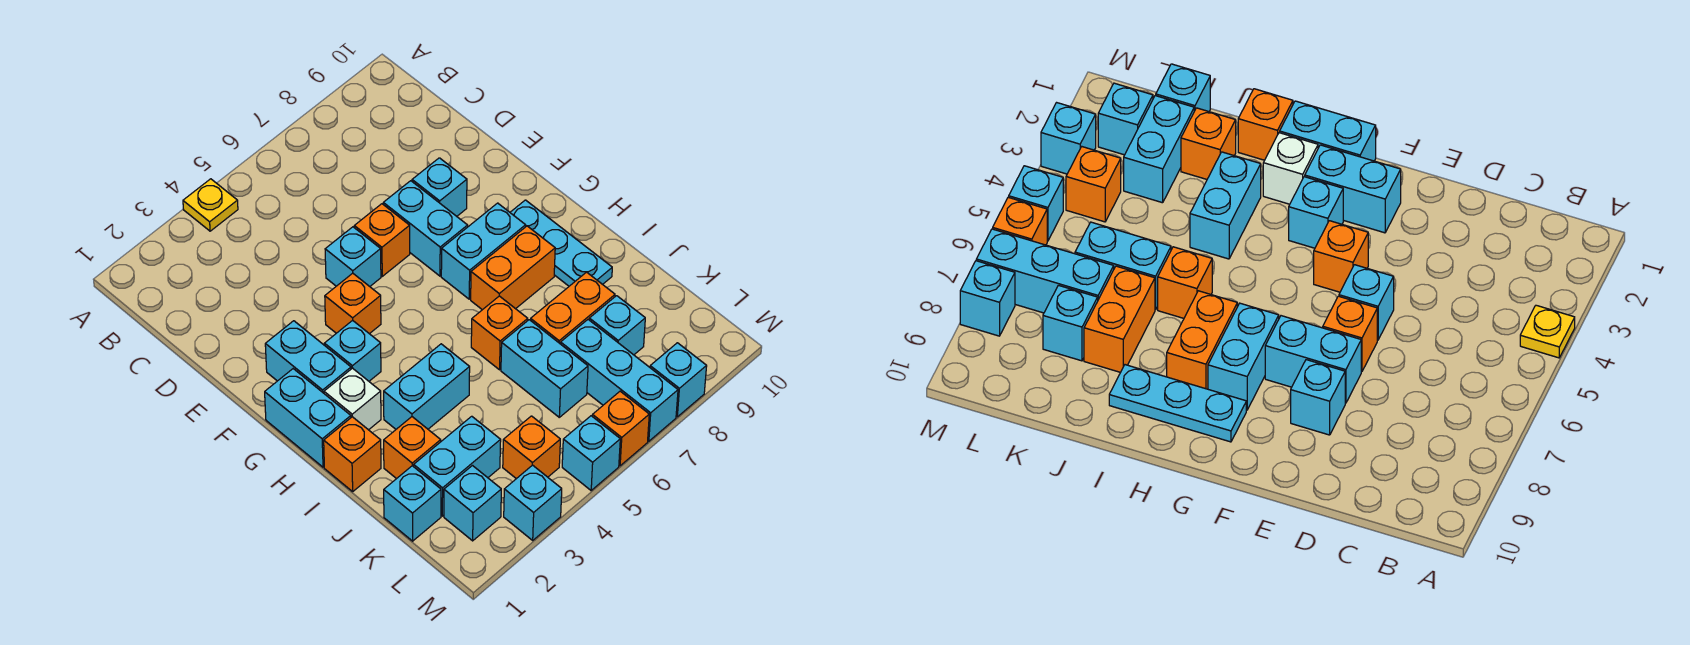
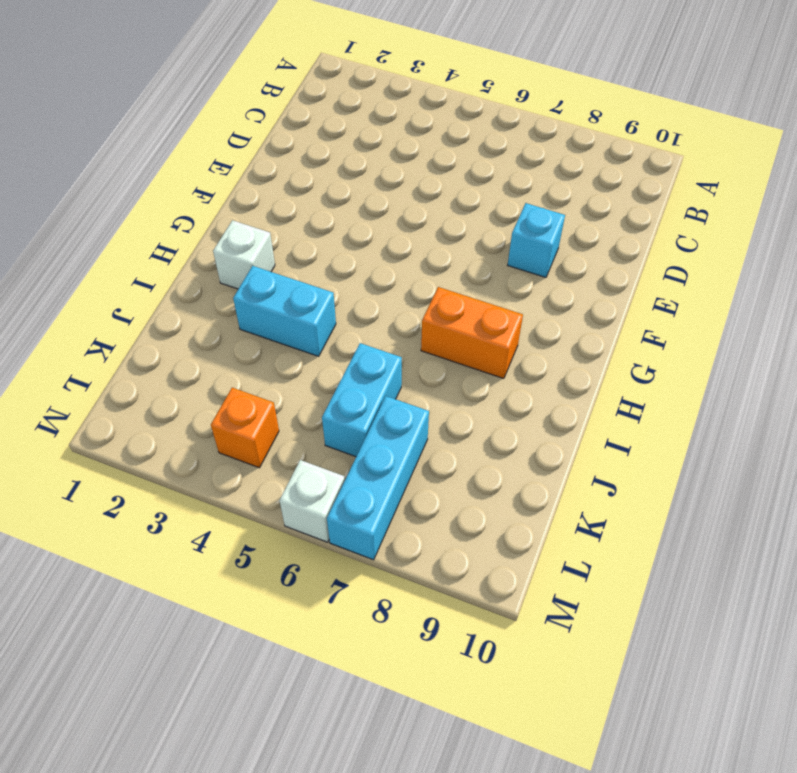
white brick M6 level 1 -> orange brick M6 level 1
none -> yellow plate A4 level 1
none -> cyan brick E5 level 1
none -> orange brick E6 level 1

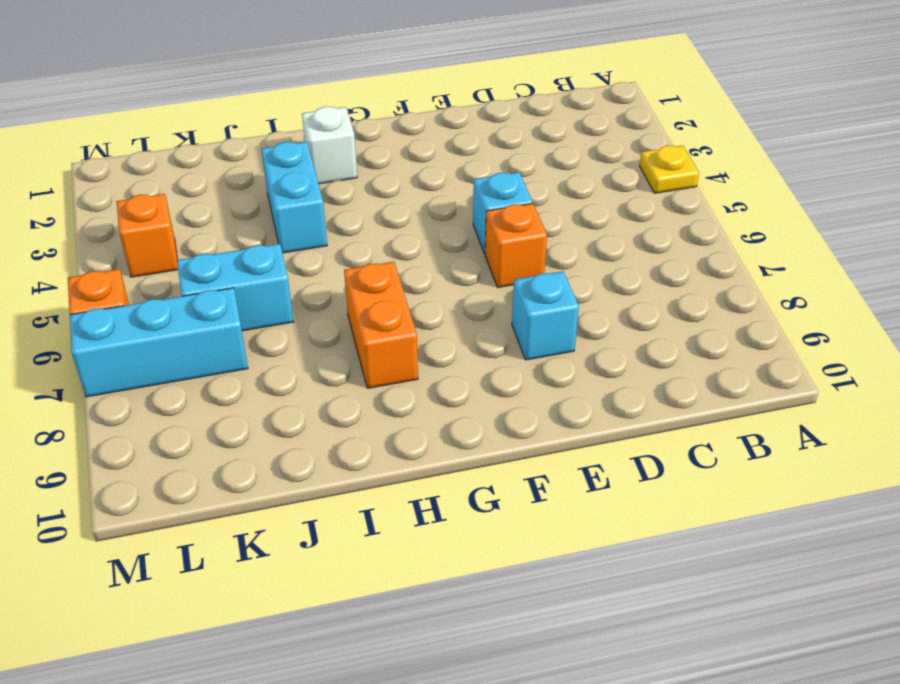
none -> cyan brick E7:F7 level 1
none -> cyan brick F2:G2 level 1
none -> orange brick F4 level 1

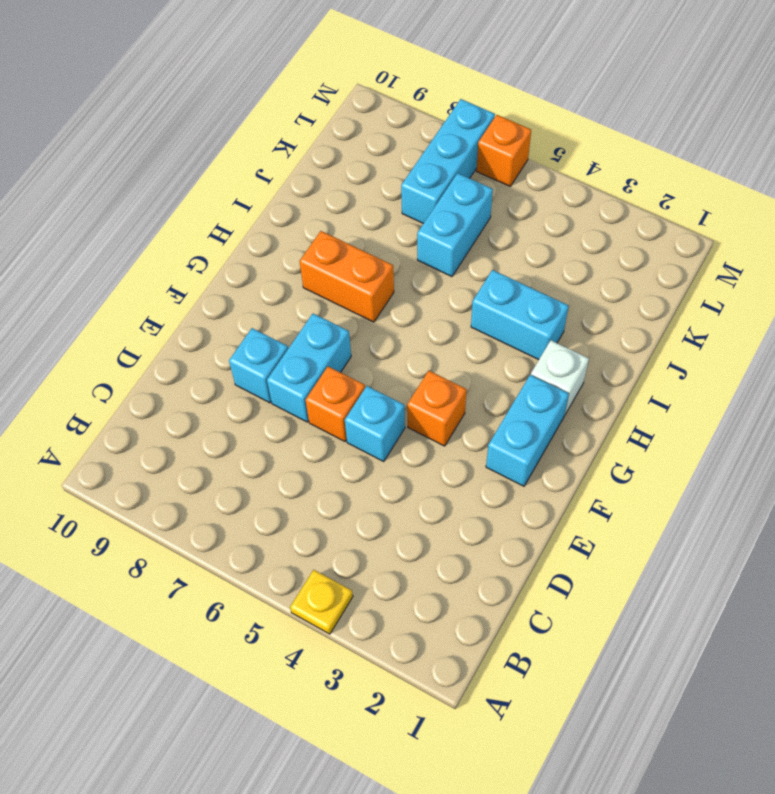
none -> cyan brick G1:H1 level 1
none -> cyan brick G3 level 1
none -> cyan brick G7:G8 level 1

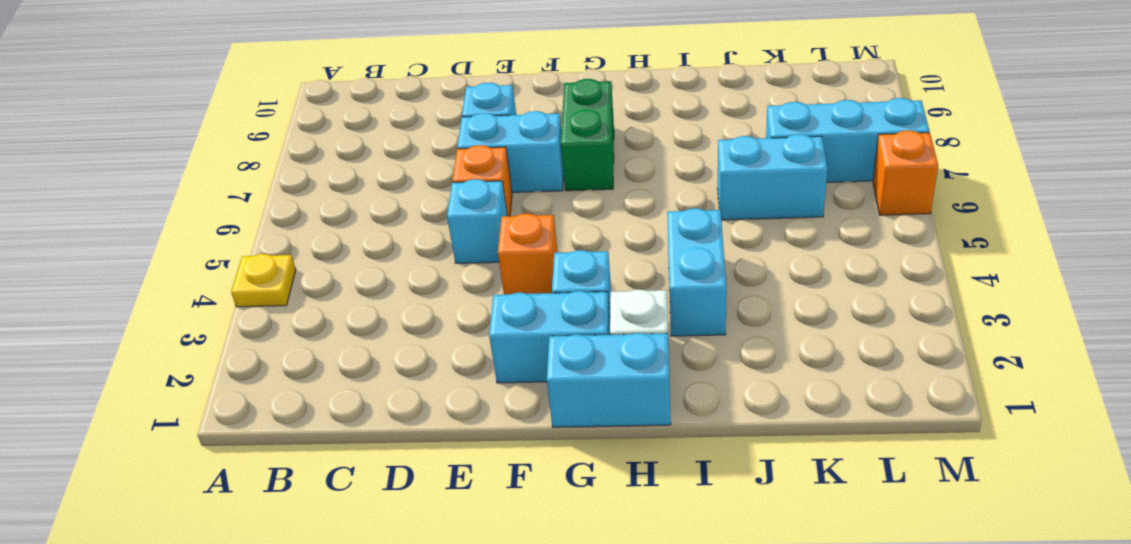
green brick G7:G8 level 1 -> cyan brick G7:G8 level 1
none -> cyan plate G9:I9 level 1
none -> orange brick H7:H8 level 1
none -> orange brick I1 level 1

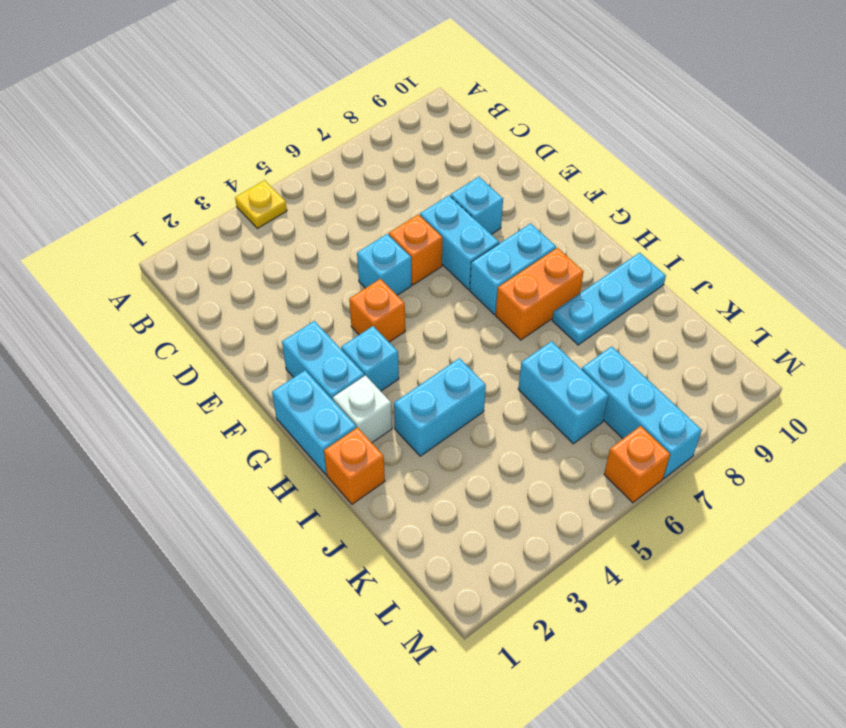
cyan plate I8:I10 level 1 -> cyan plate G9:I9 level 1
none -> orange brick I6 level 1
none -> orange brick J2 level 1
none -> orange brick J7:J8 level 1

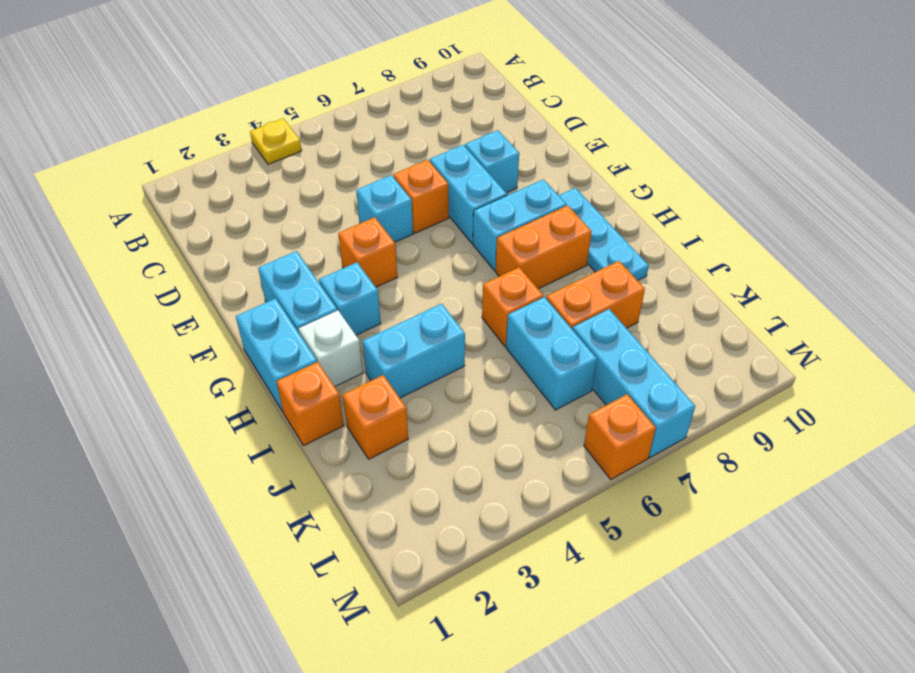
none -> cyan brick K1 level 1
none -> cyan brick K2:K3 level 1
none -> cyan brick K8 level 1

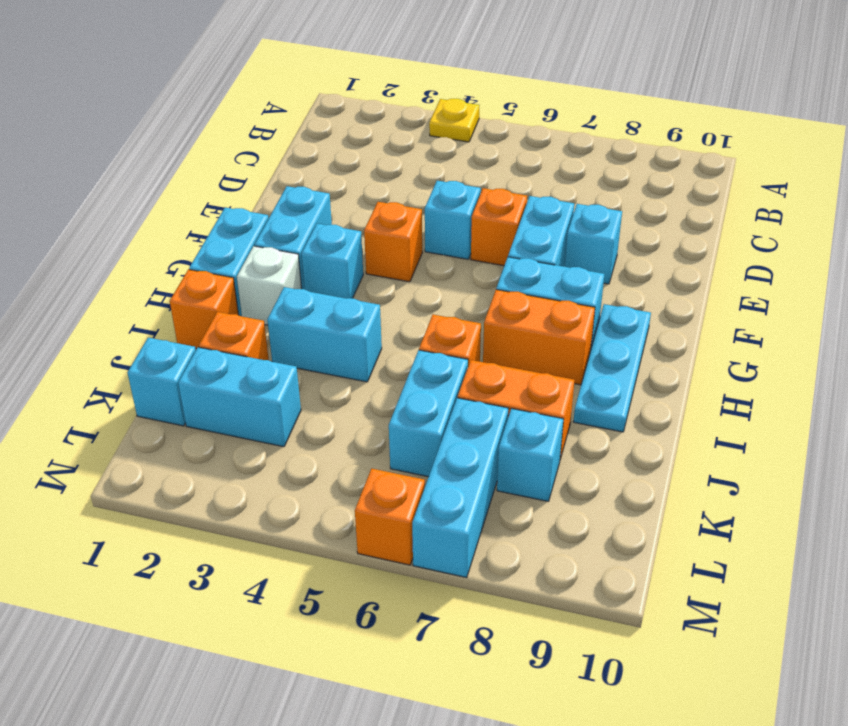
none -> cyan brick L2 level 1
none -> orange brick L4 level 1
none -> cyan brick M3 level 1

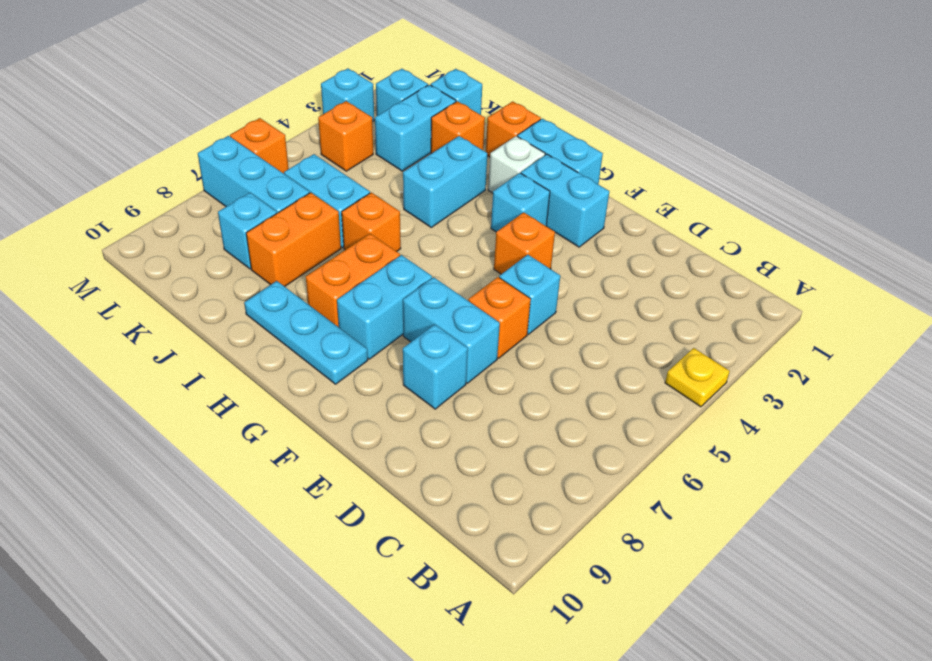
none -> cyan brick M5 level 1
none -> cyan brick M8 level 1

